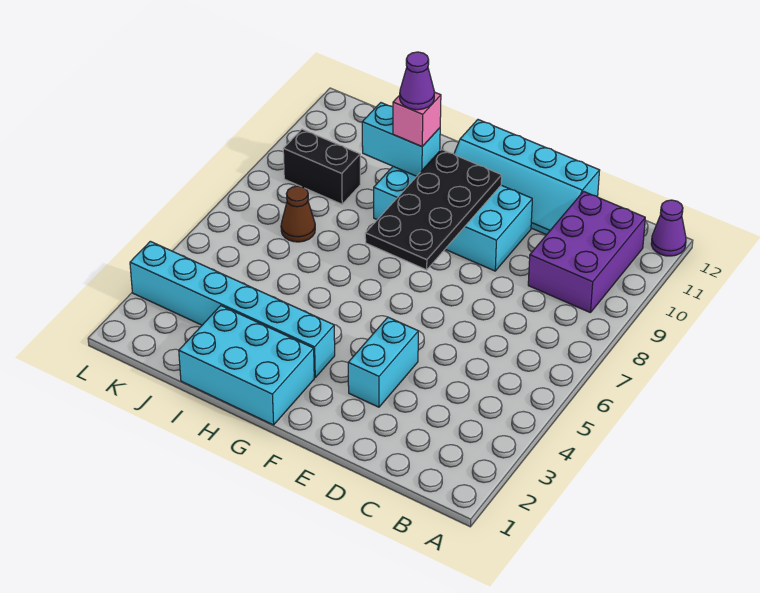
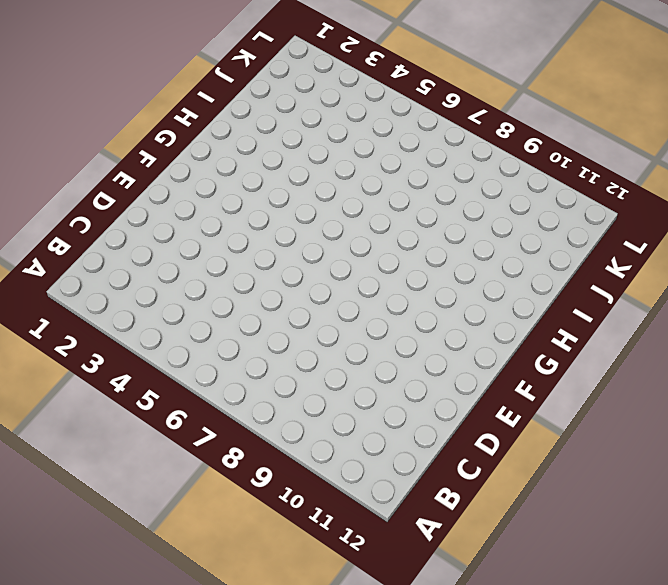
none -> purple cone A12 level 1
none -> purple brick B9:C11 level 1
none -> cyan slope D11:G12 level 1 top 12

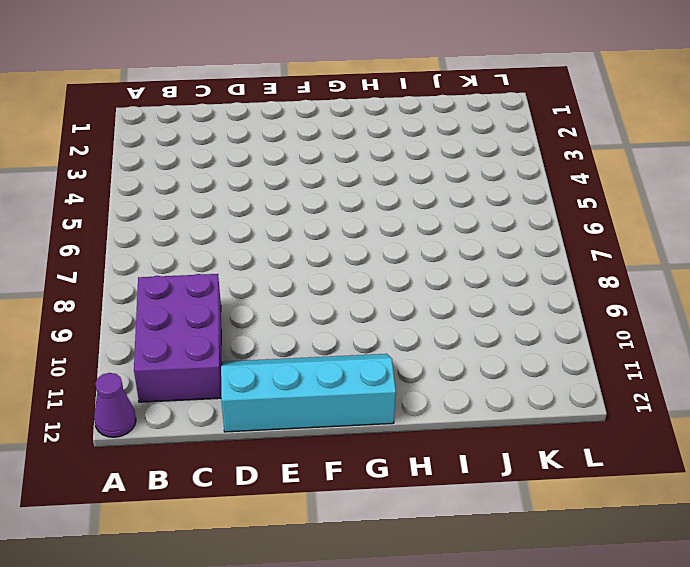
none -> cyan brick E3:E4 level 1
none -> cyan brick E9:H10 level 1
none -> cyan brick G1:I2 level 1

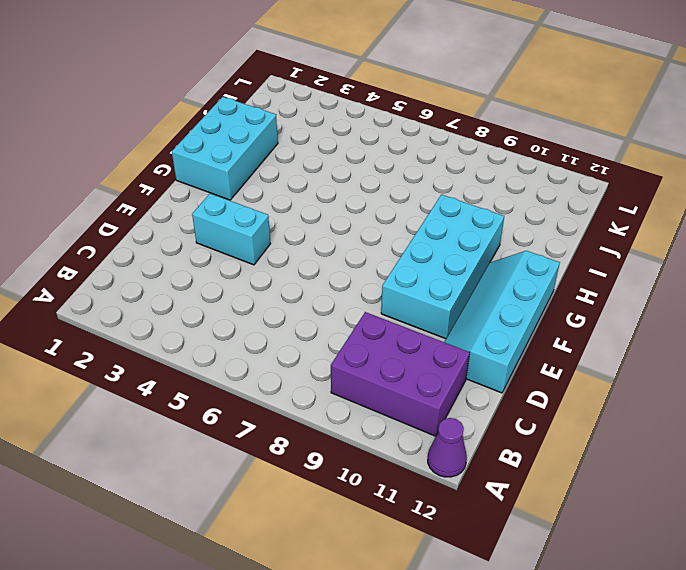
none -> cyan brick G3:L3 level 1
none -> brown cone J7 level 1
none -> black brick J9:K9 level 1

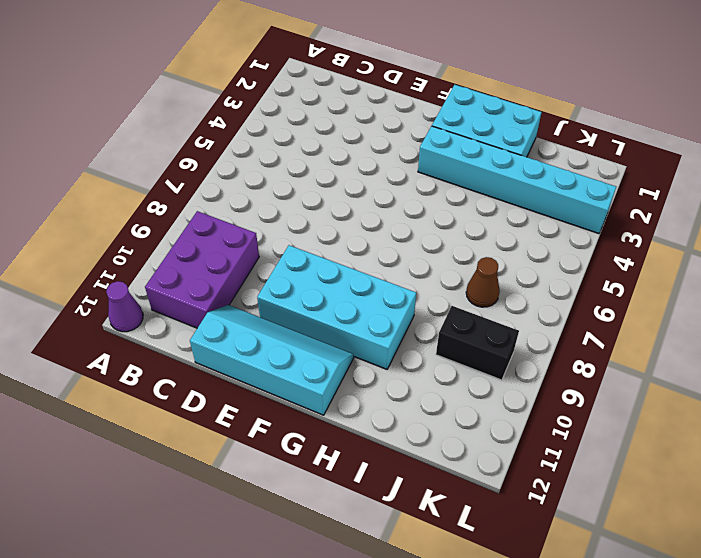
none -> cyan brick E3:E4 level 1
none -> black plate F7:G10 level 2
none -> cyan brick H10:I10 level 2

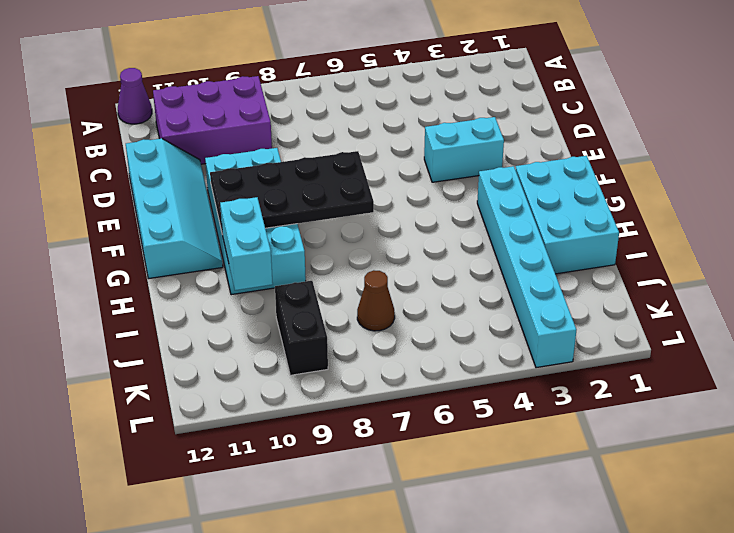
none -> pink brick H10 level 3
none -> purple cone H10 level 4

